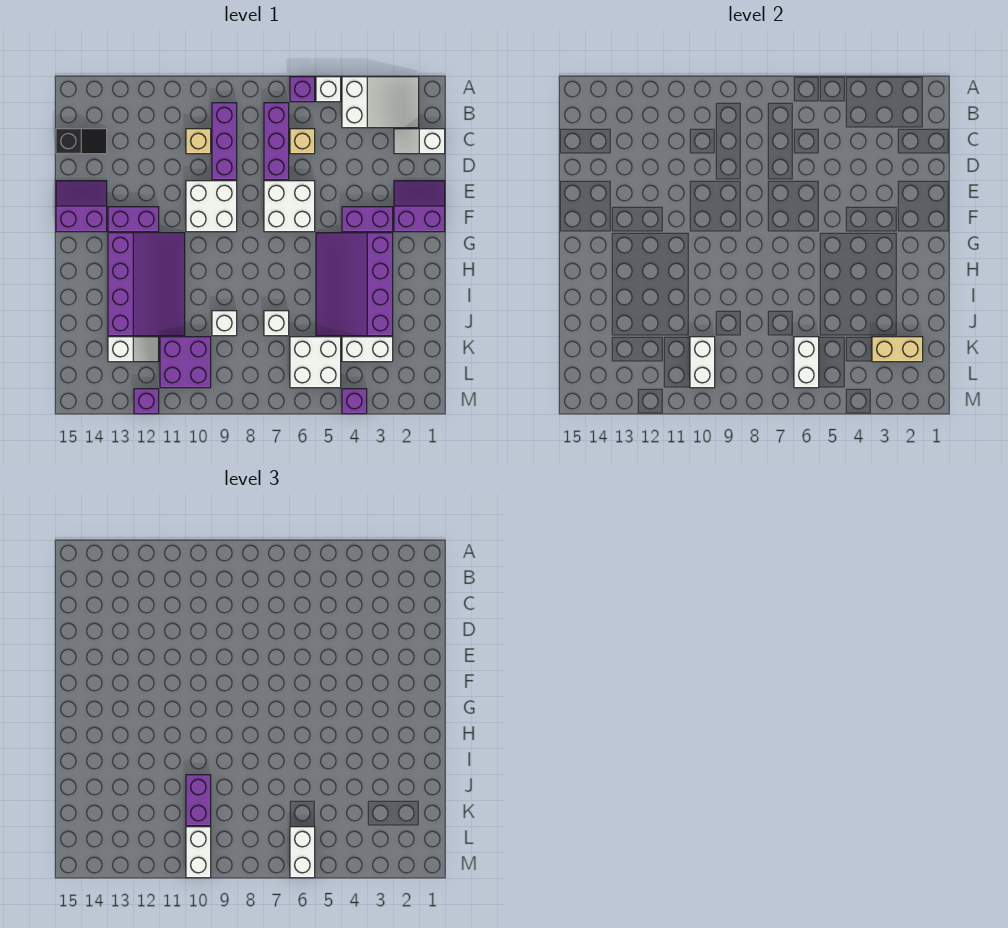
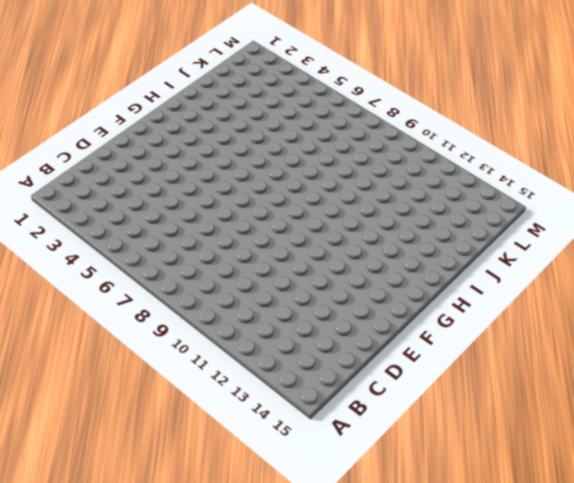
none -> white slope A2:B4 level 1 top 4
none -> white brick A5 level 1
none -> purple brick A6 level 1
none -> purple brick B7:D7 level 1

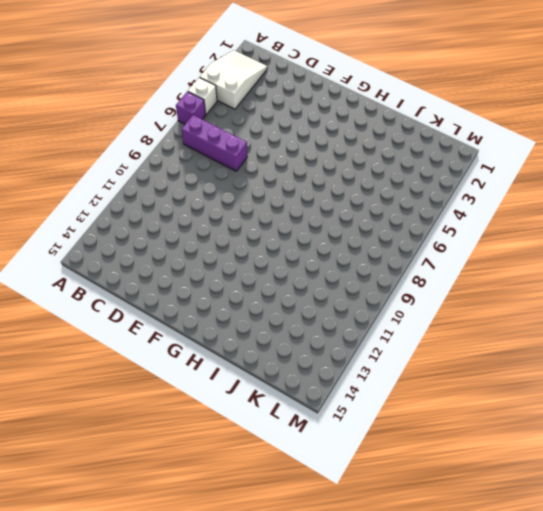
none -> purple brick B9:D9 level 1
none -> white slope C1:C2 level 1 top 1
none -> tan brick C6 level 1
none -> tan brick C10 level 1

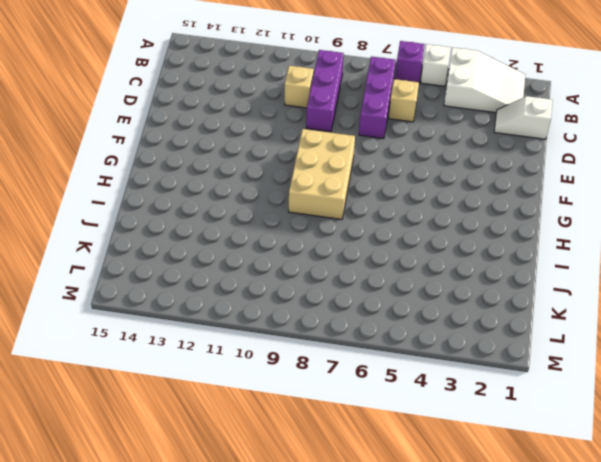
tan brick F8:H9 level 1 -> white brick E9:F10 level 1
none -> black slope C14:C15 level 1 top 15
none -> purple slope E1:F2 level 1 top F
none -> white brick E6:F7 level 1
none -> purple slope E14:F15 level 1 top F

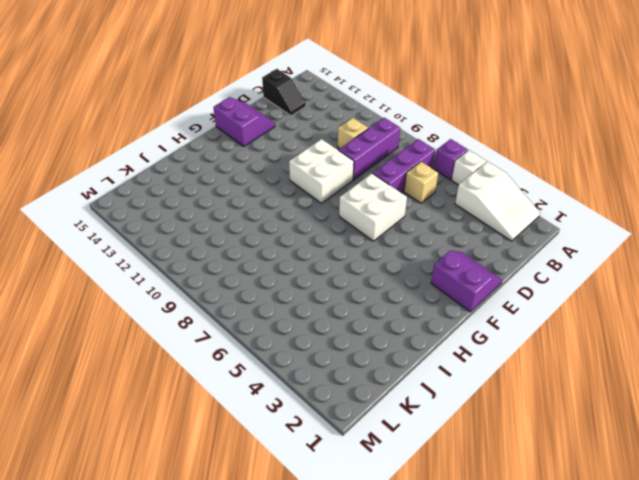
none -> white slope C1:C2 level 1 top 1
none -> purple brick F3:F4 level 1
none -> purple brick F12:F13 level 1
none -> purple slope G3:J5 level 1 top 3

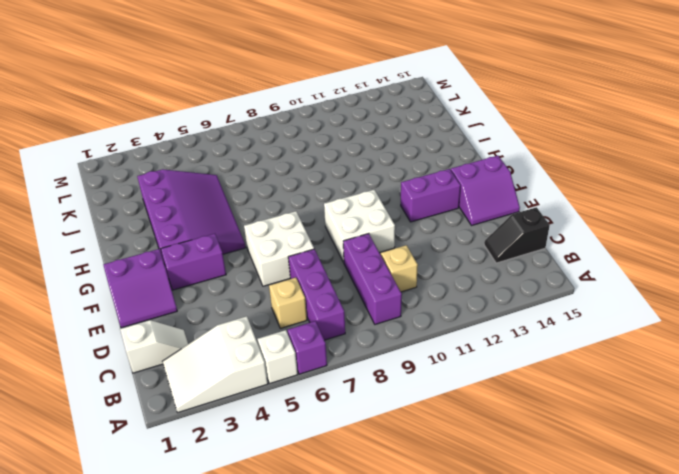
none -> purple slope G11:J13 level 1 top 13
none -> white brick J7 level 1
none -> white brick J9 level 1
none -> white brick K3:K4 level 1

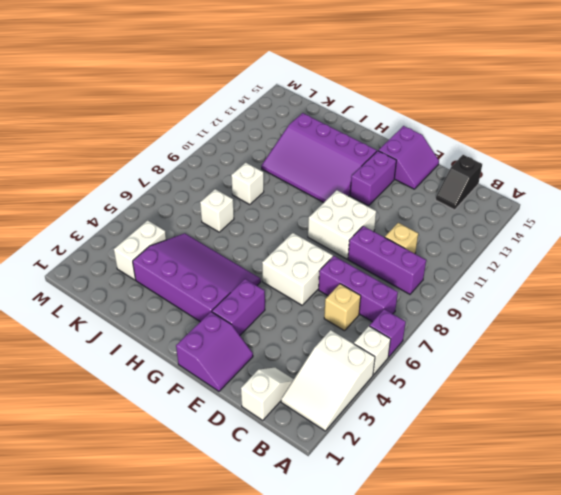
none -> white brick K5:L6 level 1
none -> purple brick K10:L11 level 1
none -> white slope K12:K13 level 1 top 13
none -> purple brick M4 level 1

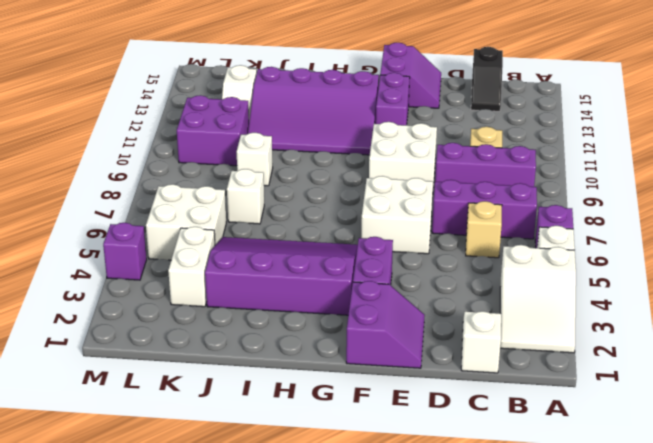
none -> purple brick M12 level 1
none -> tan brick K2:K3 level 2
none -> white brick K6:L6 level 2
none -> white brick K10:L10 level 2

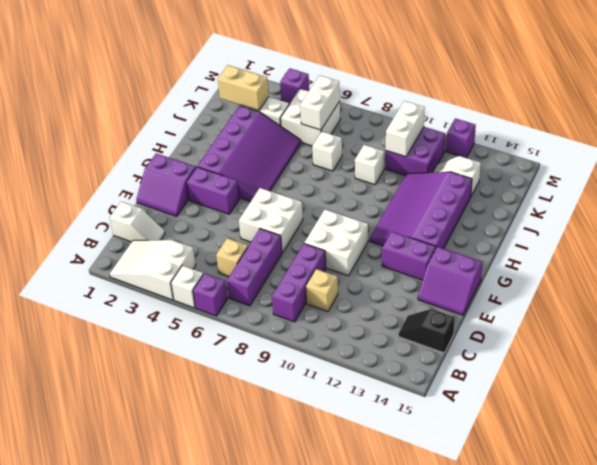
none -> purple brick J10:K10 level 3
none -> white brick L6:M6 level 3
none -> white brick L10:M10 level 3

